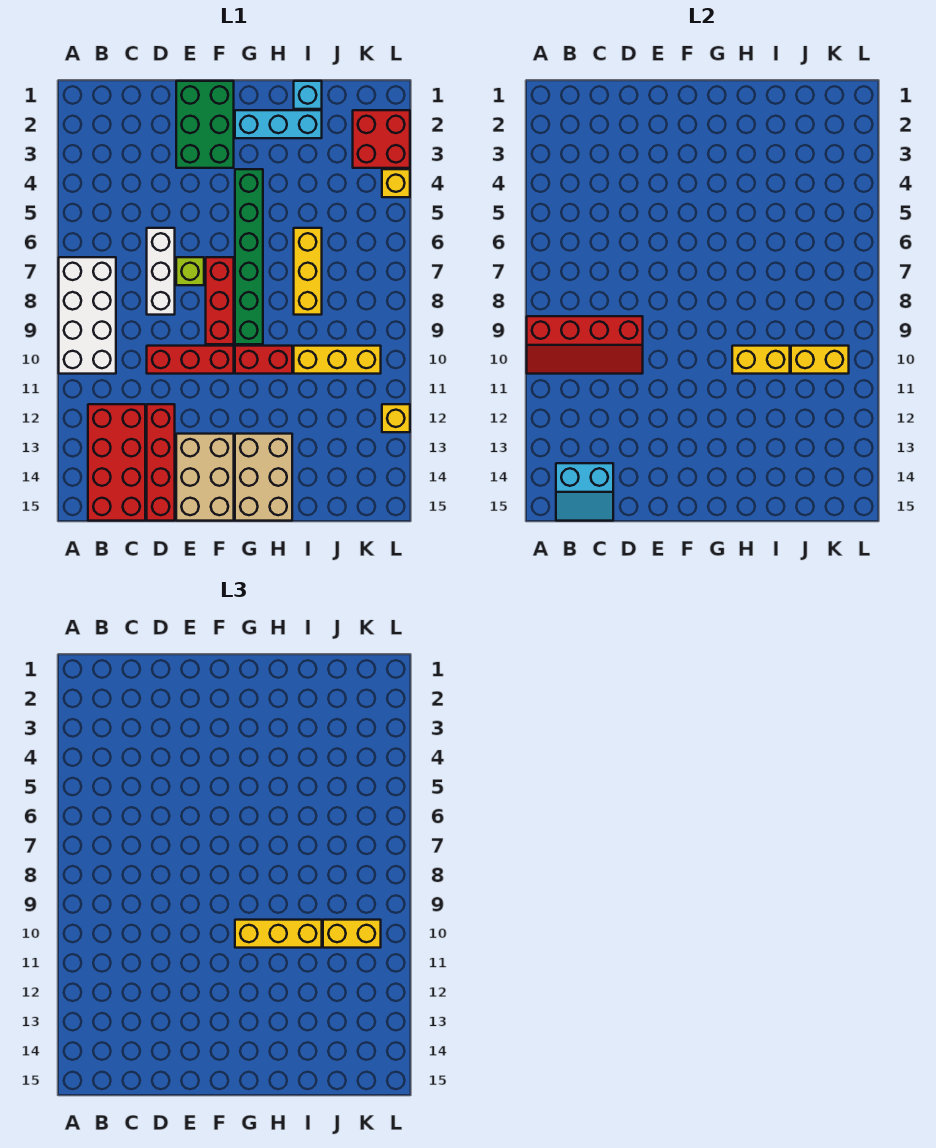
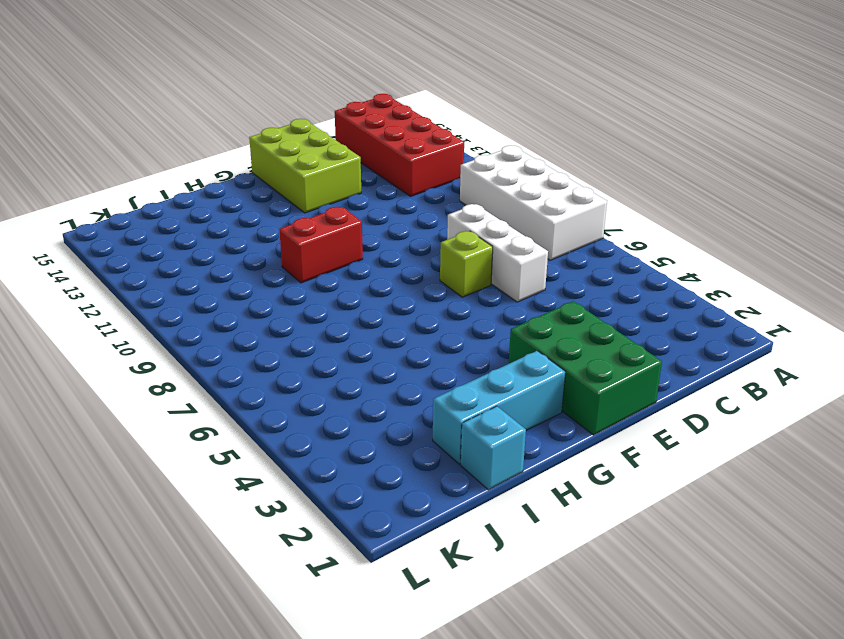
lime brick E13:F15 level 1 -> tan brick E13:F15 level 1
none -> red brick D10:F10 level 1
none -> red brick D12:D15 level 1
none -> red brick F7:F9 level 1

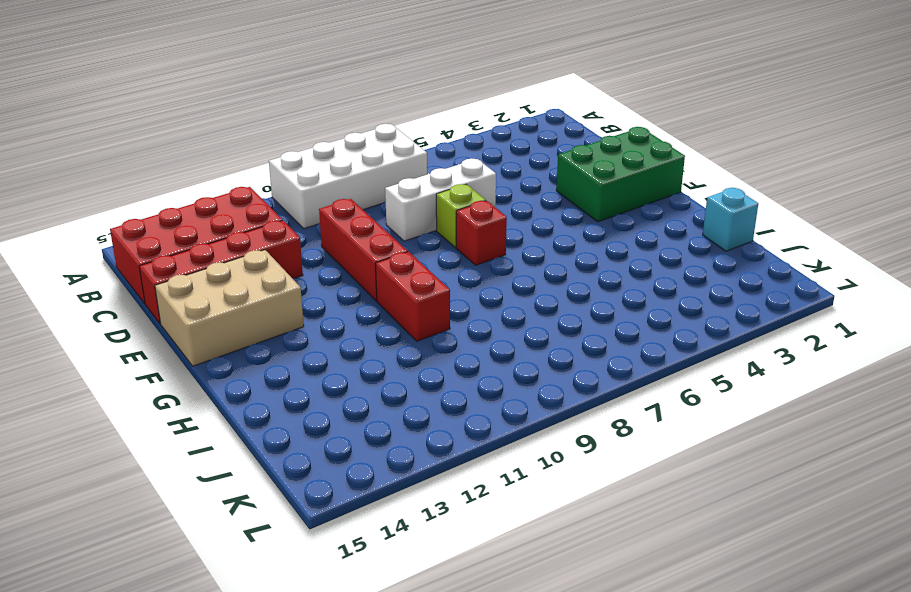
red brick F7 level 1 -> red brick F7:F9 level 1
none -> cyan brick G2:I2 level 1
none -> green brick G4:G9 level 1
none -> tan brick G13:H15 level 1

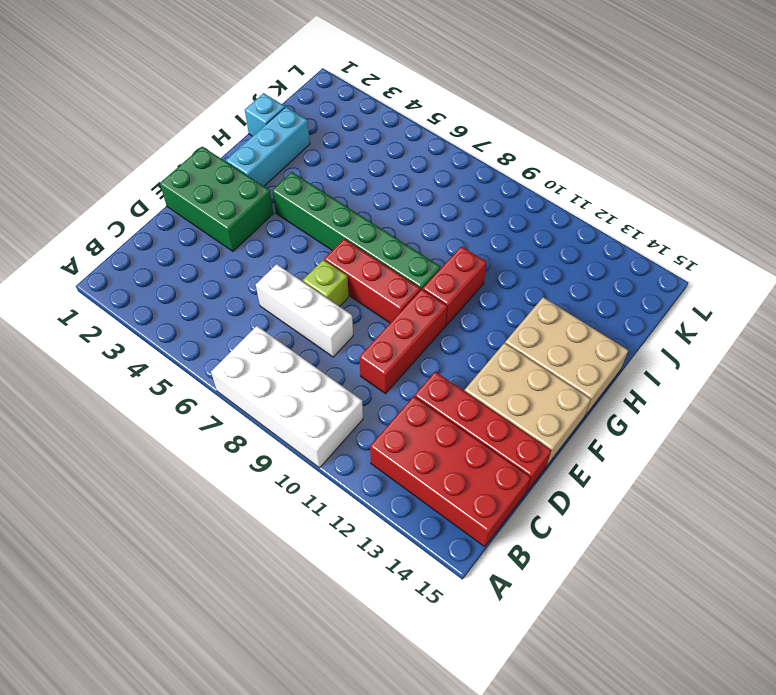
none -> yellow brick I6:I8 level 1
none -> yellow brick I10:K10 level 1
none -> red brick K2:L3 level 1

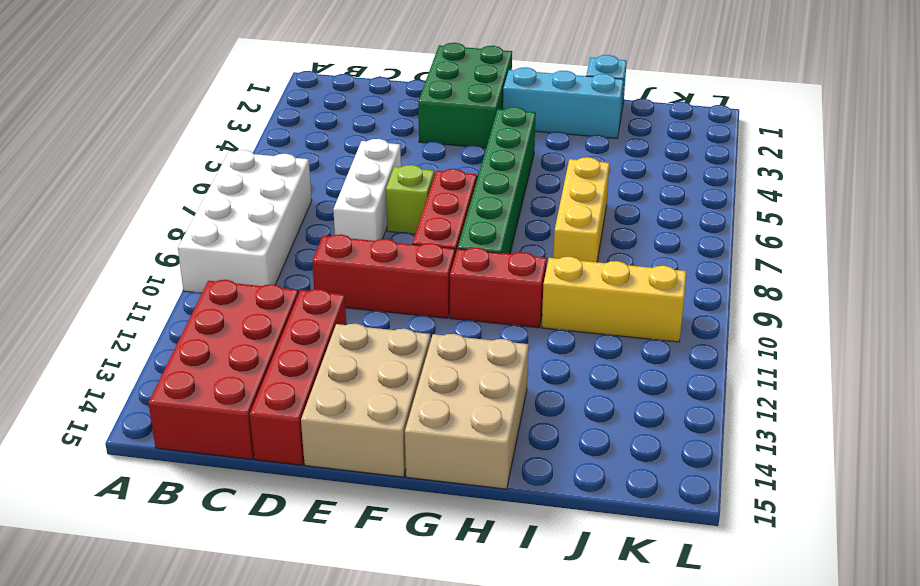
none -> red brick K2:L3 level 1
none -> yellow brick L4 level 1
none -> yellow brick L12 level 1

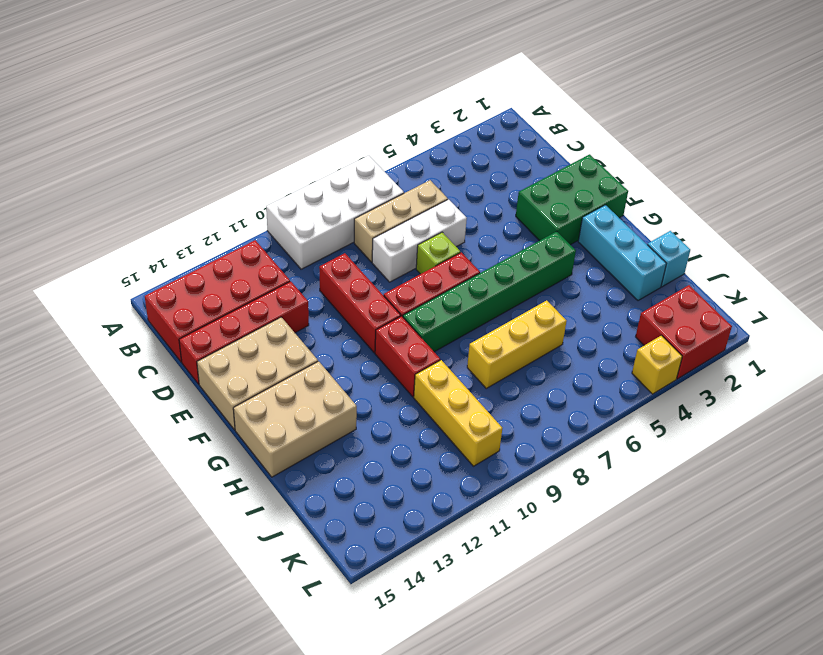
tan brick C6:C8 level 1 -> none
none -> yellow brick L12 level 1
none -> red slope A9:D10 level 2 top 9
none -> cyan slope B14:C15 level 2 top 14

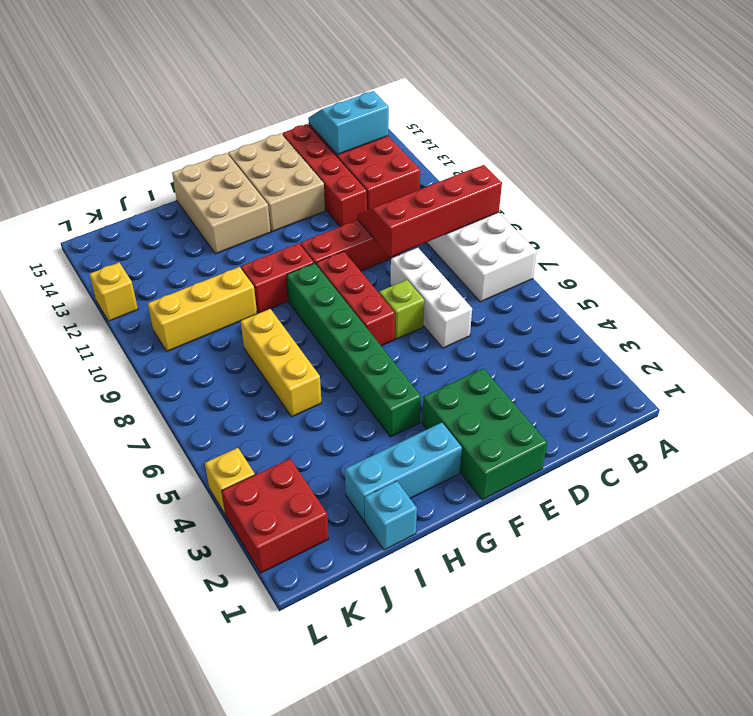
none -> yellow brick H10:I10 level 2
none -> yellow brick J10:K10 level 2
none -> yellow brick G10:I10 level 3

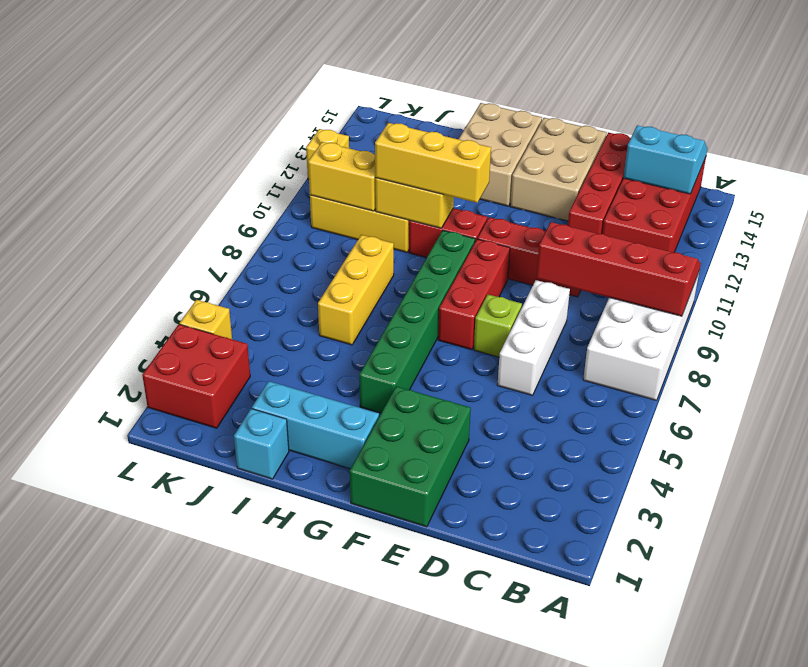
none -> yellow brick J10:K10 level 3

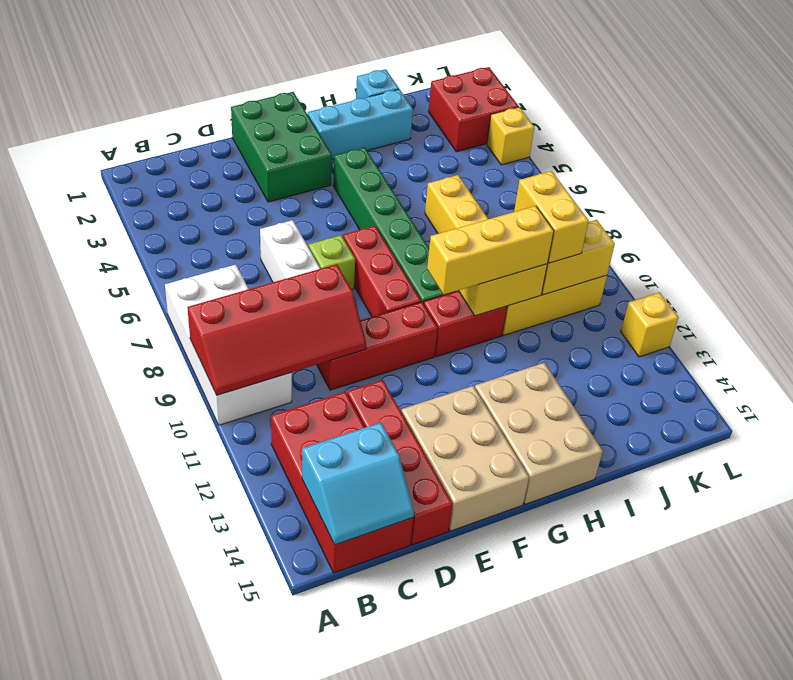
yellow brick J9:J10 level 3 -> yellow brick J10:K10 level 3

